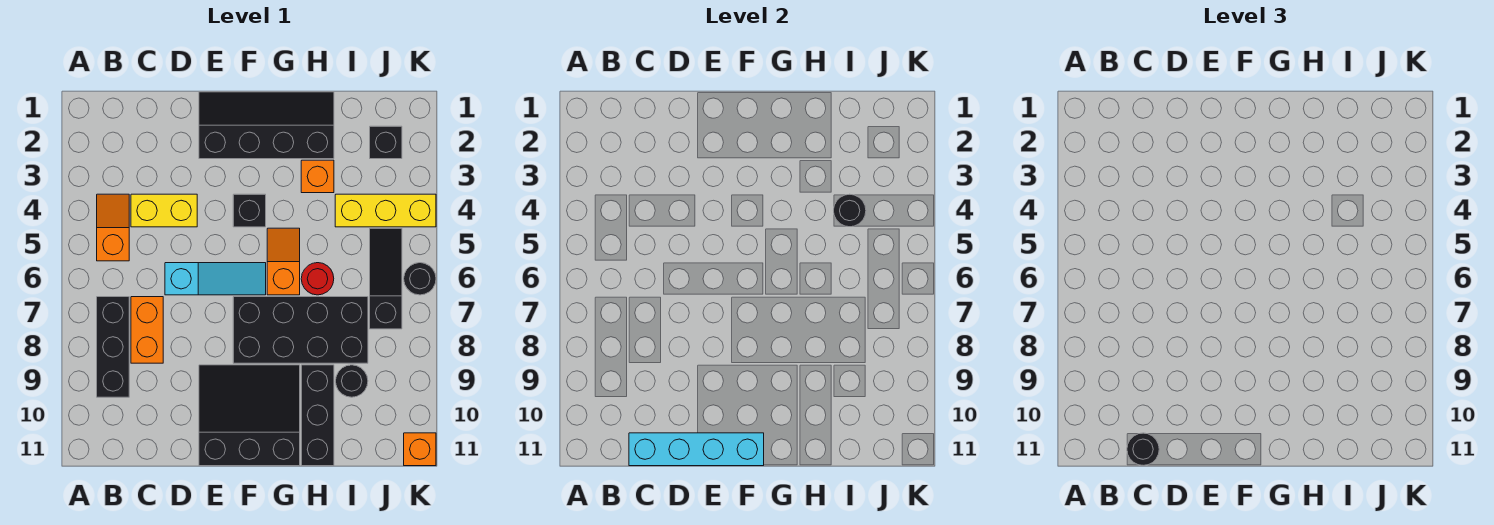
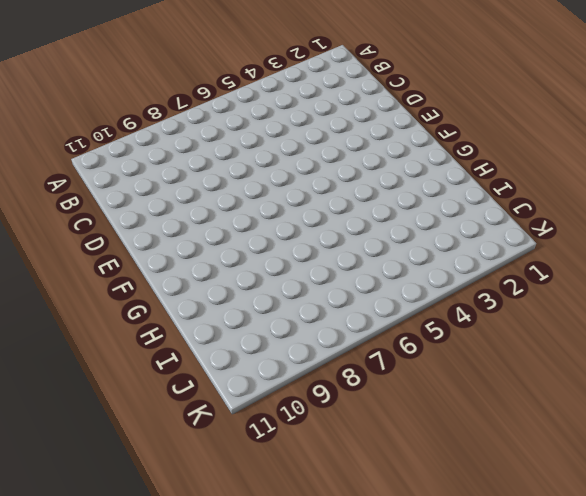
none -> orange slope B4:B5 level 1 top 5
none -> black brick B7:B9 level 1
none -> yellow brick C4:D4 level 1

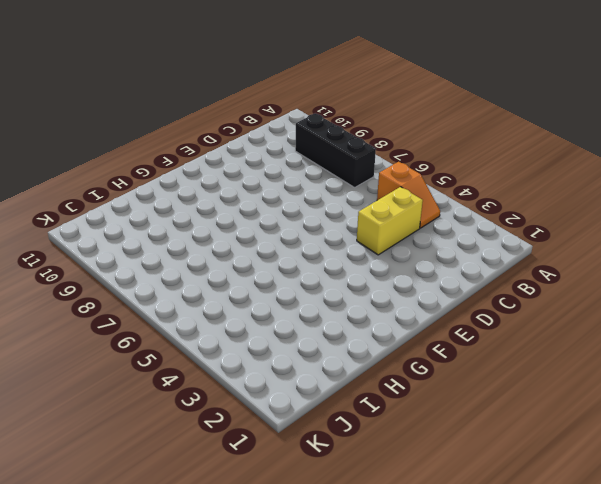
none -> orange brick C7:C8 level 1
none -> cyan slope D6:F6 level 1 top D
none -> black slope E1:H2 level 1 top 2

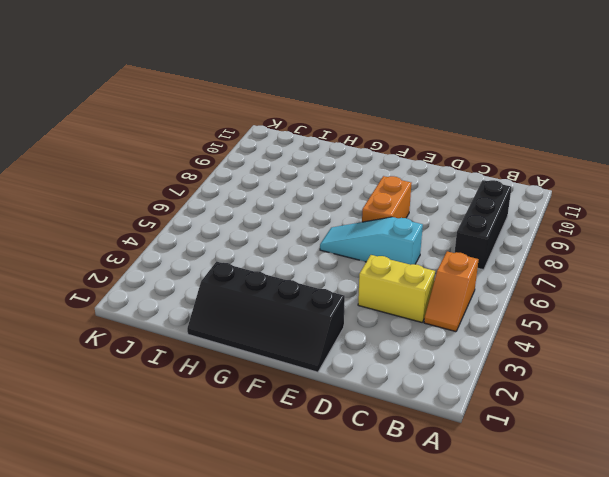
orange brick E7:E8 level 1 -> orange brick C7:C8 level 1
none -> black slope E9:G11 level 1 top 11
none -> black brick F4 level 1
none -> black brick F7:I8 level 1

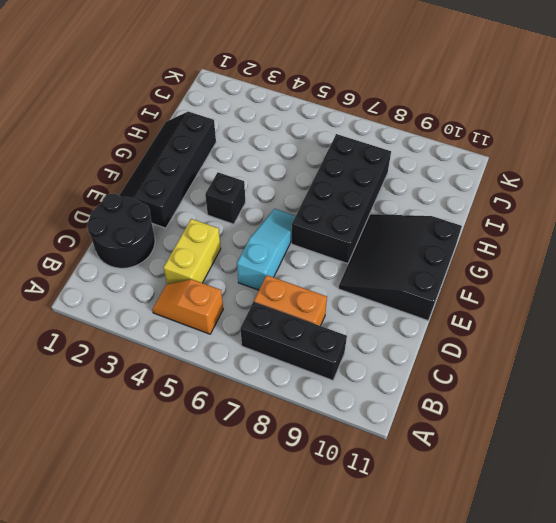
black round brick C1:D2 level 1 -> none
none -> orange slope G5:G6 level 1 top 6
none -> orange brick H3 level 1
none -> red round brick H6 level 1

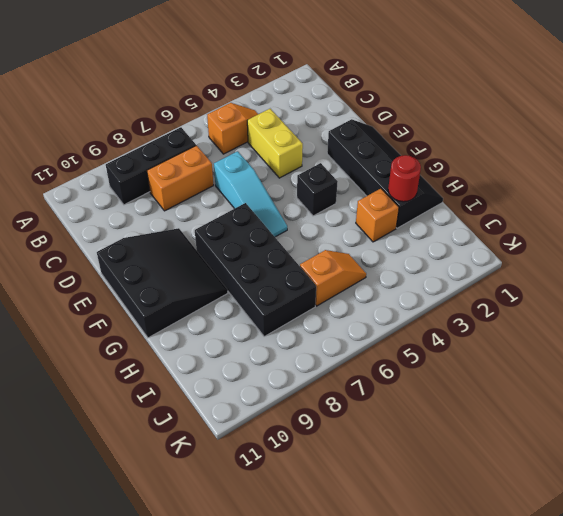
red round brick H2 level 2 -> red round brick H6 level 1
orange slope I5:I6 level 1 top 6 -> orange slope G5:G6 level 1 top 6
none -> black brick H9:H11 level 1
none -> yellow brick I4:K4 level 1
none -> black round brick I9 level 1

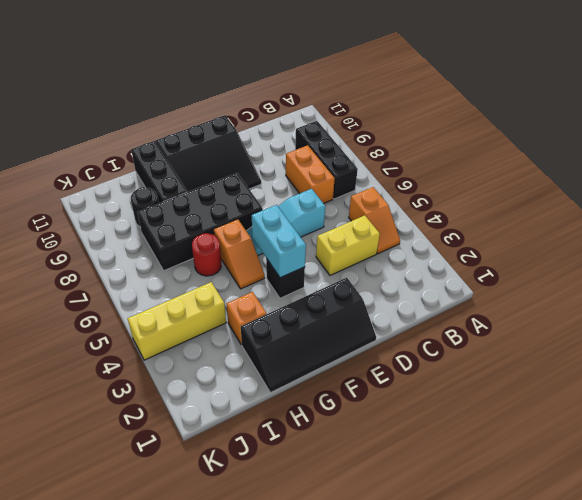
cyan brick F4:F5 level 2 -> none
none -> black brick J2 level 1
none -> black slope J5:J7 level 1 top 7
none -> black round brick K6 level 1

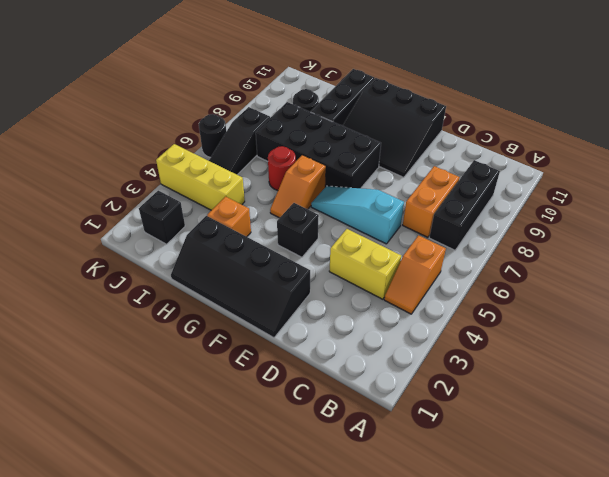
none -> orange brick K11 level 1
none -> cyan brick C11:F11 level 2
none -> black round brick I4 level 2

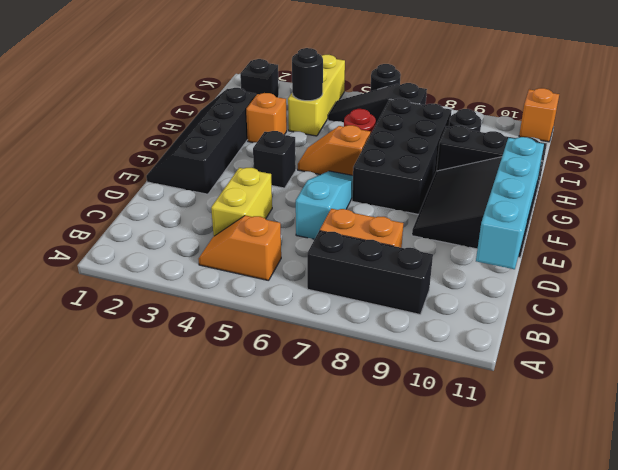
none -> black round brick C11 level 3

